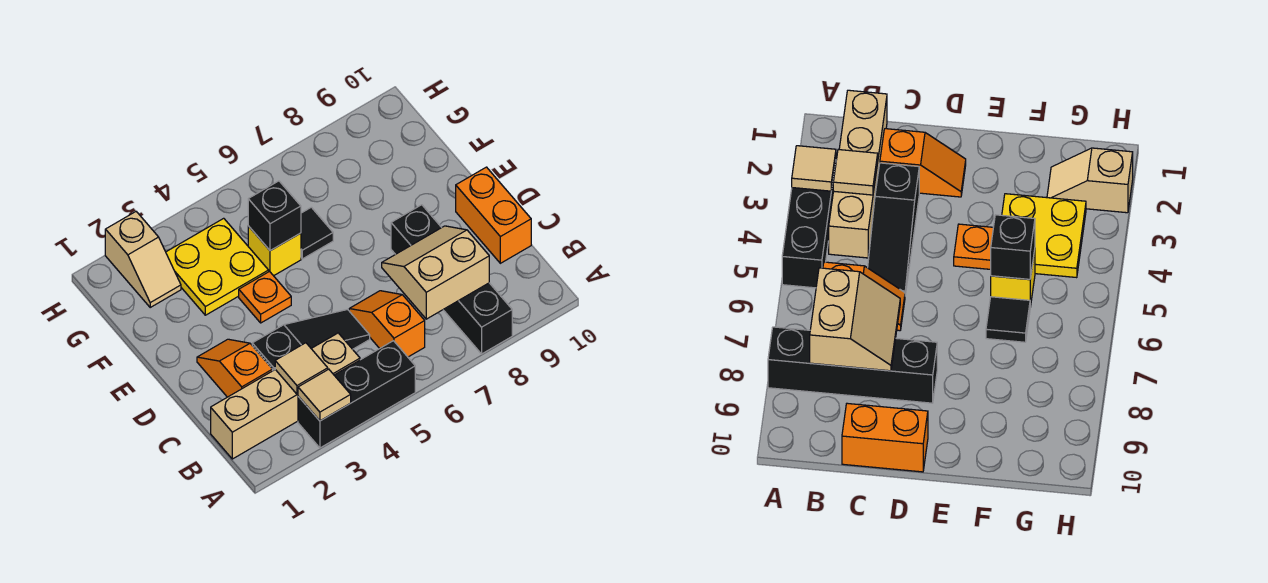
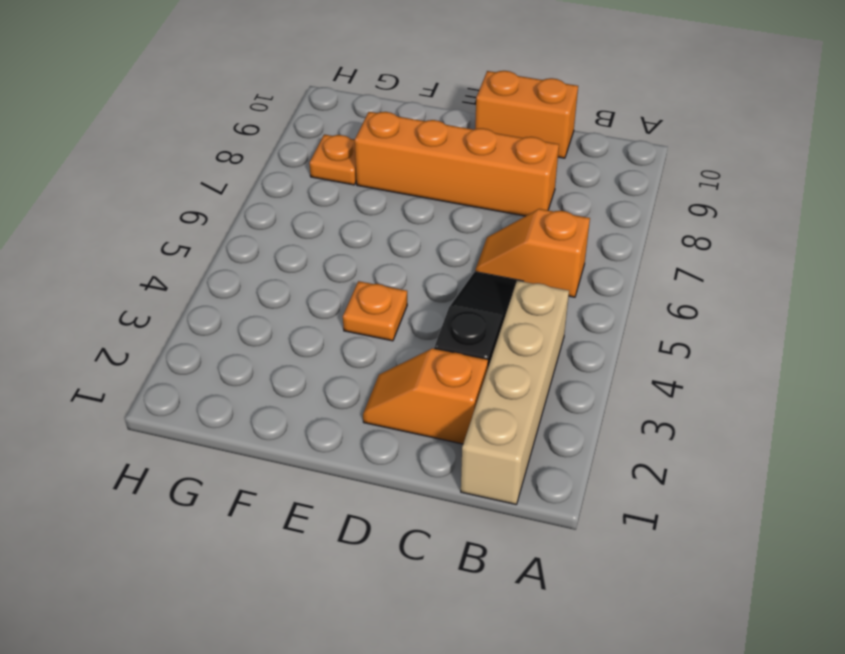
orange brick C8:F8 level 1 -> black brick A8:D8 level 1
orange plate G8 level 1 -> none
none -> black brick A3:A5 level 1
none -> yellow plate F3:G4 level 1
none -> yellow brick F5 level 1

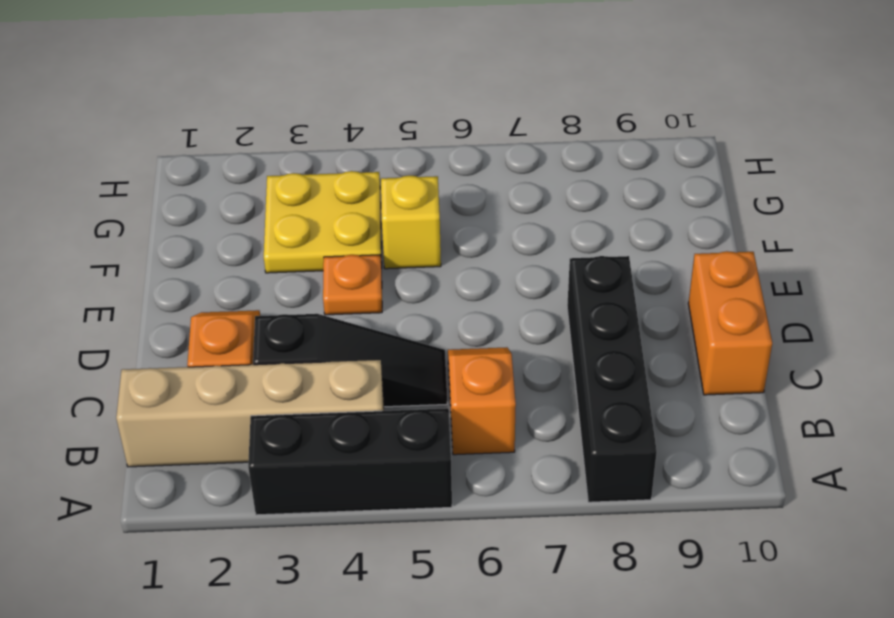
none -> black tile F6 level 1
none -> tan slope G2:H2 level 1 top H
none -> tan tile A3 level 2

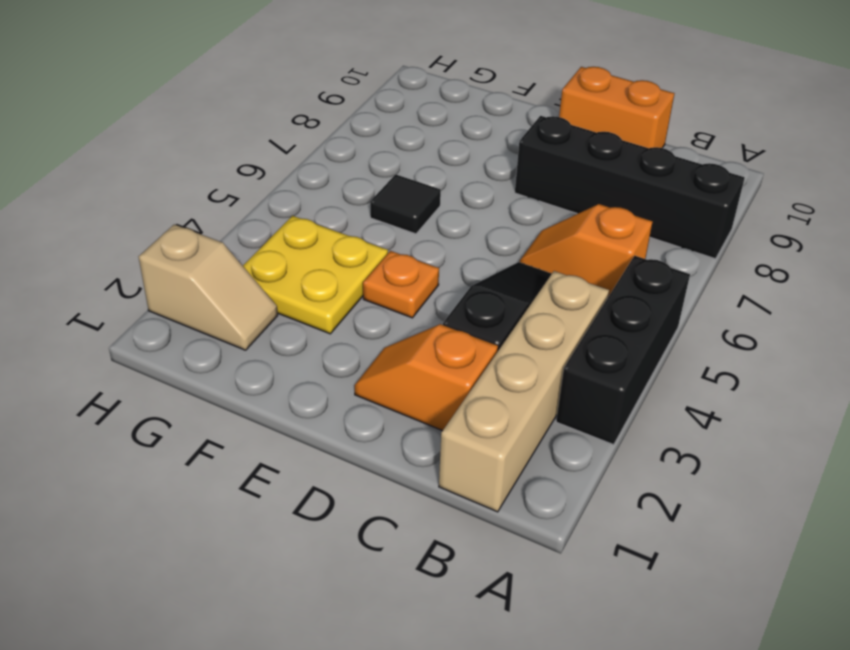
none -> yellow brick F5 level 1
none -> tan tile A3 level 2
none -> tan tile B3 level 2

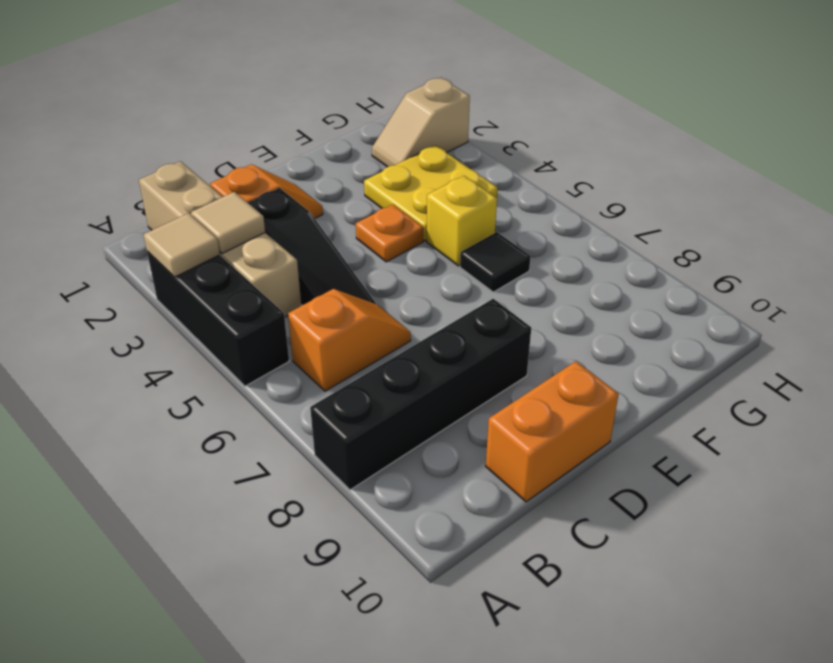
none -> tan slope B7:C8 level 2 top B
none -> black brick F5 level 2

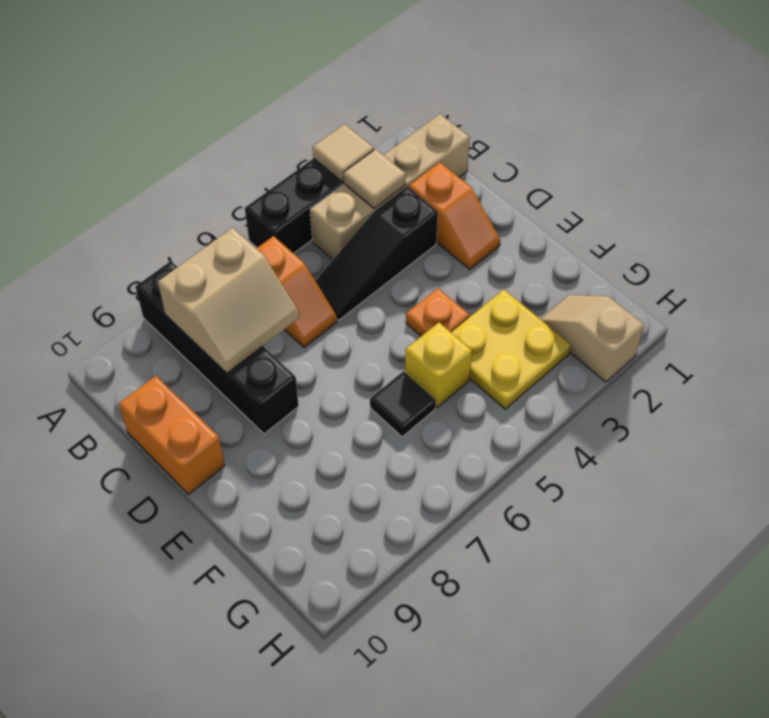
none -> black brick F5 level 2

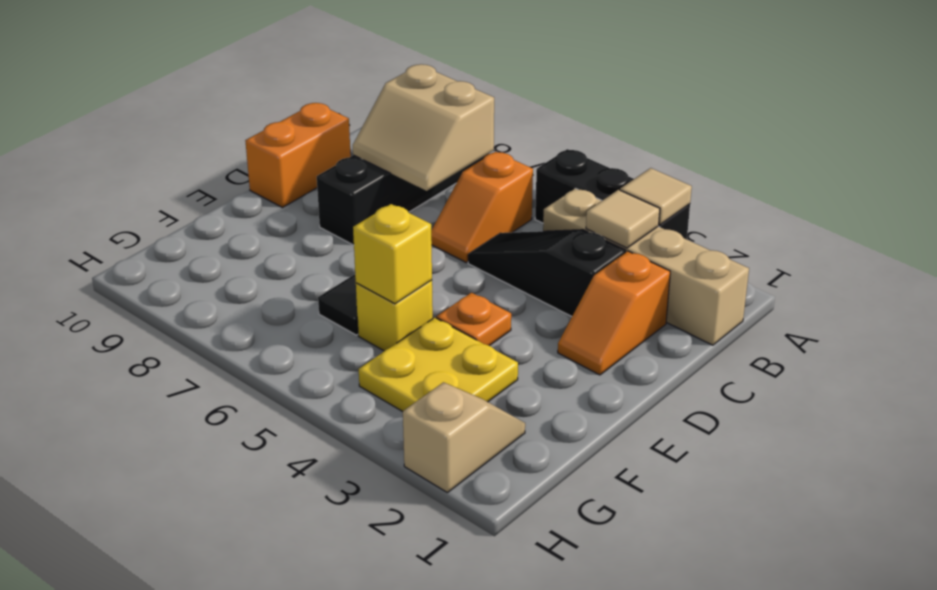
yellow brick F5 level 2 -> black brick F5 level 2

